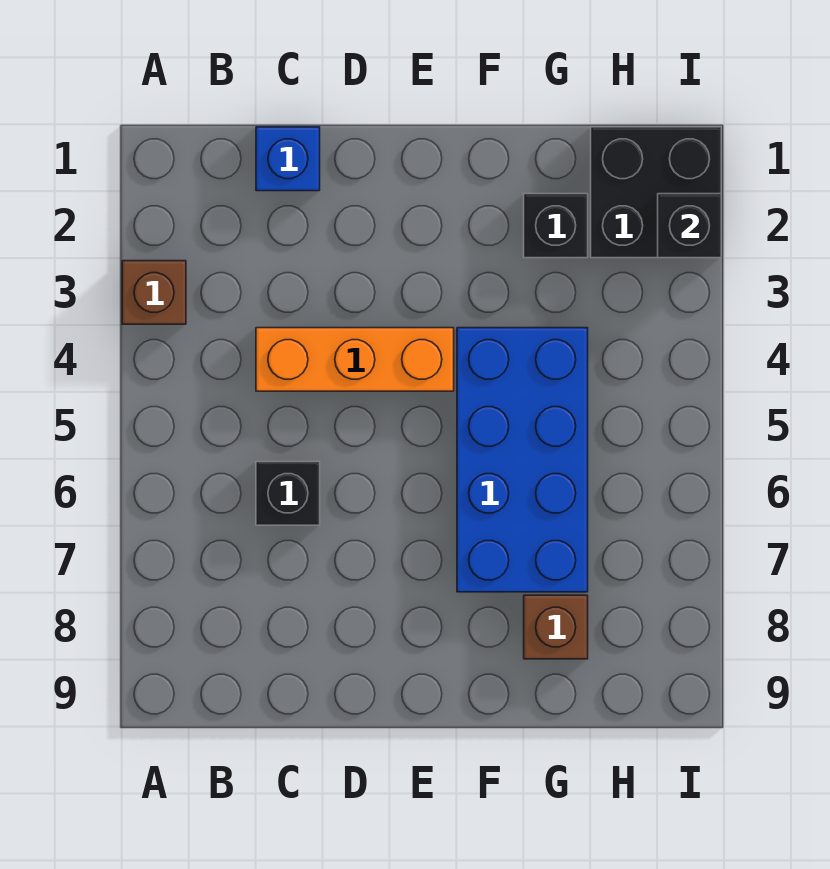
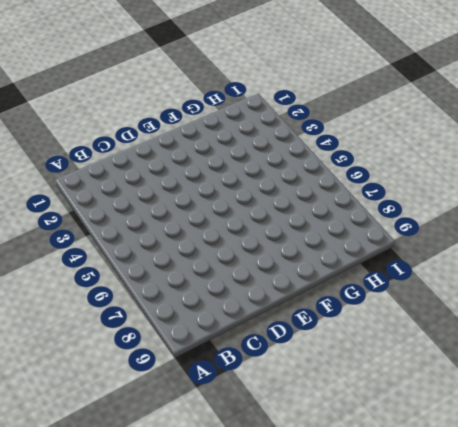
none -> brown brick A3 level 1
none -> blue brick C1 level 1

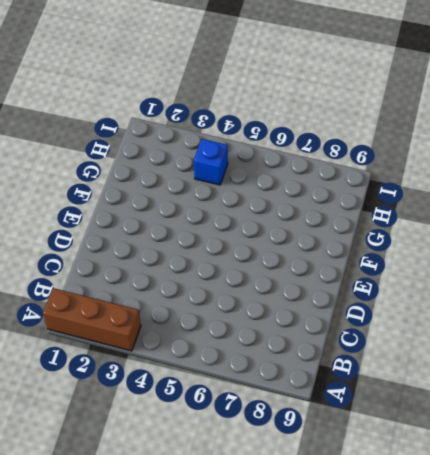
brown brick A1:A3 level 1 -> brown brick A3 level 1
blue brick H4 level 1 -> blue brick C1 level 1
none -> orange brick C4:E4 level 1
none -> black brick C6 level 1

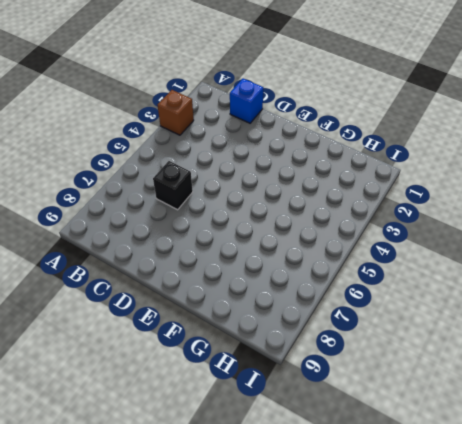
none -> orange brick C4:E4 level 1
none -> blue brick F4:G7 level 1

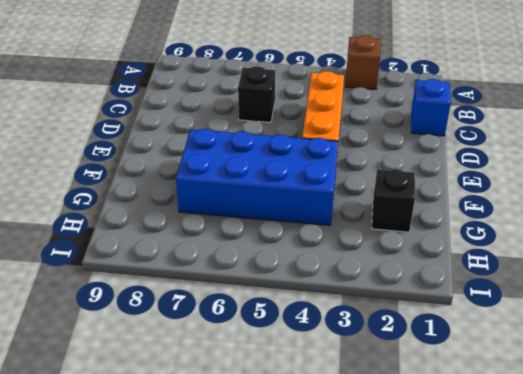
none -> brown brick G8 level 1
none -> black brick H1:I2 level 1

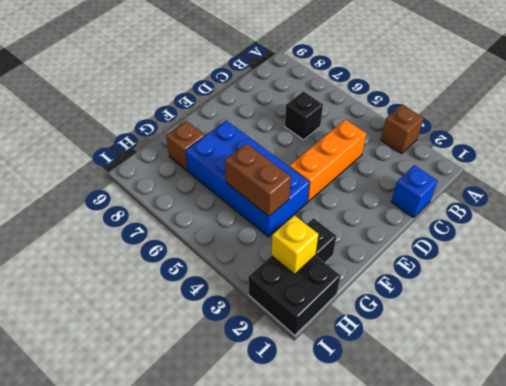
brown brick G4:G5 level 2 -> none
yellow brick H2 level 2 -> none
none -> black brick I2 level 2

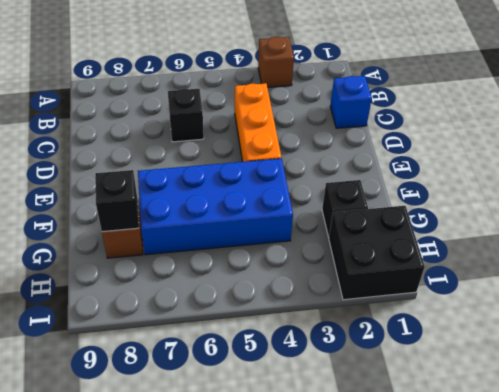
black brick G8 level 2 -> black brick I2 level 2

